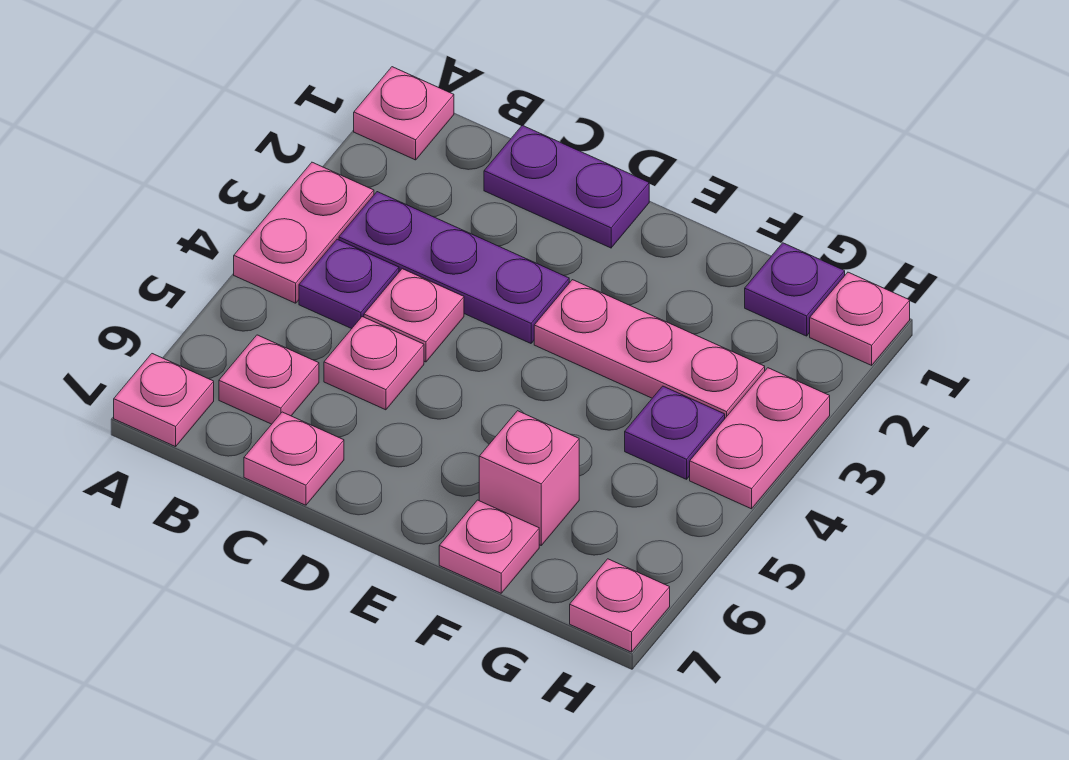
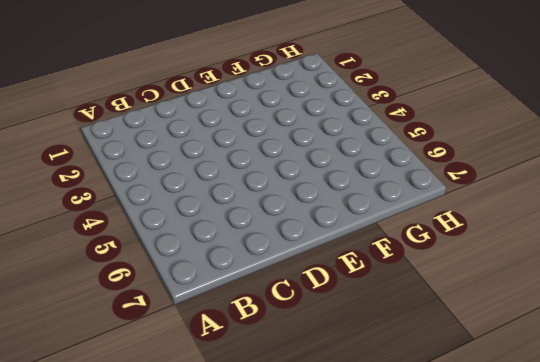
none -> pink plate A1 level 1
none -> pink plate A3:A4 level 1
none -> pink plate A7 level 1

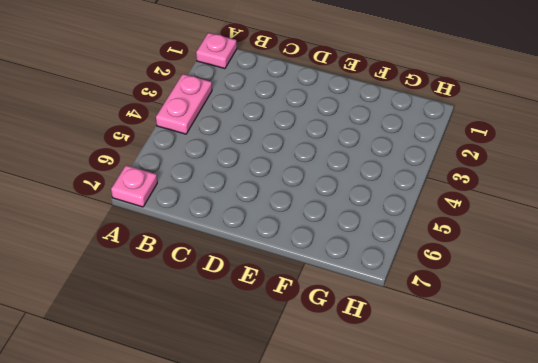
none -> purple plate B3:D3 level 1
none -> purple plate B4 level 1
none -> pink plate B6 level 1

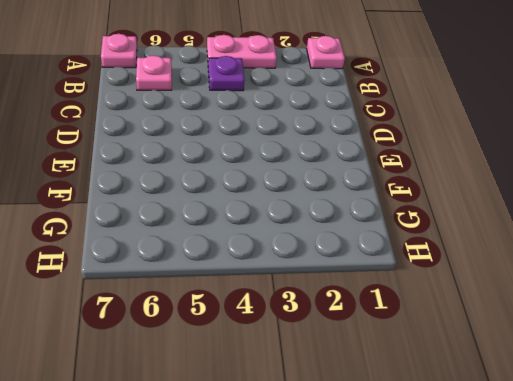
none -> purple plate B3:D3 level 1
none -> purple plate C1:D1 level 1
none -> pink plate C4 level 1

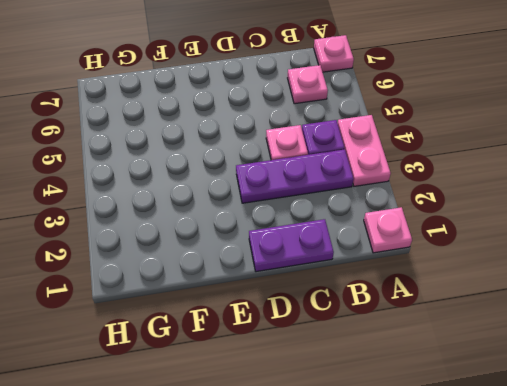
none -> pink plate C5 level 1
none -> pink plate C7 level 1
none -> pink plate E3:G3 level 1

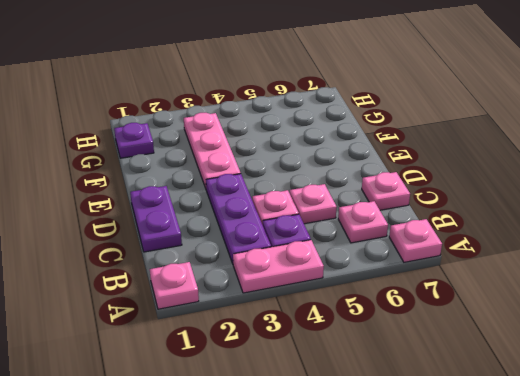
none -> pink brick F6 level 1
none -> pink plate F7 level 1
none -> purple plate G4 level 1

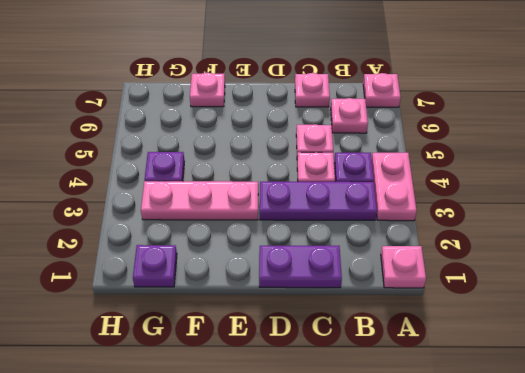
none -> pink brick F6 level 1
none -> pink plate H1 level 1
none -> pink plate H3:H4 level 1

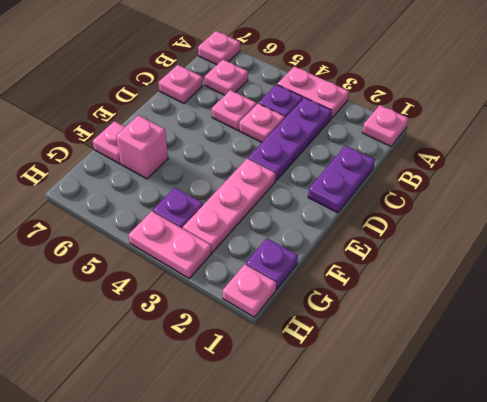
none -> pink plate H7 level 1

